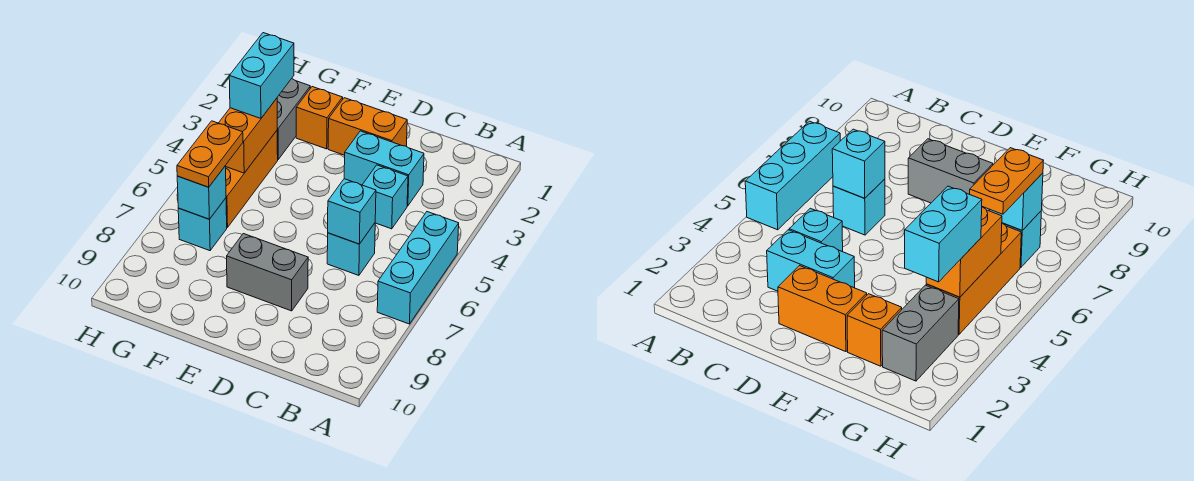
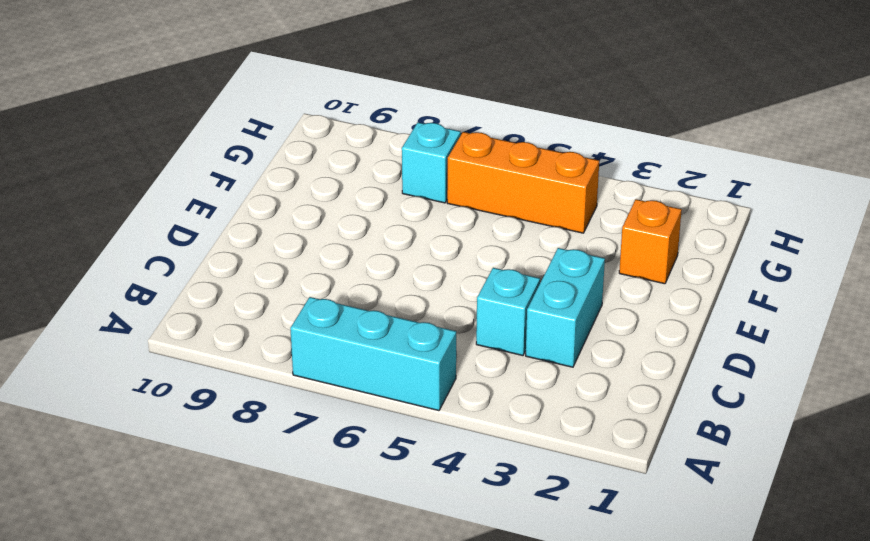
none -> cyan brick C6 level 1
none -> orange brick D2:E2 level 1
none -> grey brick D8:E8 level 1

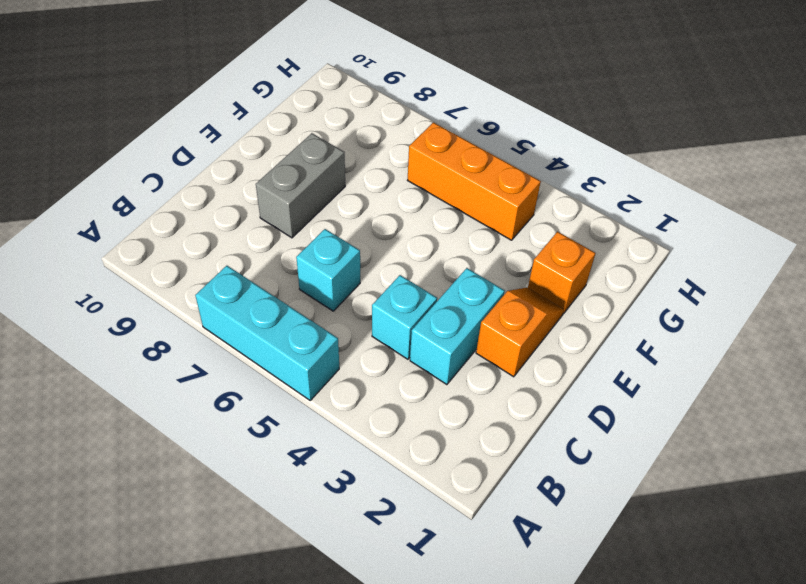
orange slope D2:E2 level 1 top D -> orange brick D2:E2 level 1
none -> grey brick G2:G3 level 1
none -> cyan brick G7 level 1
none -> cyan brick C6 level 2

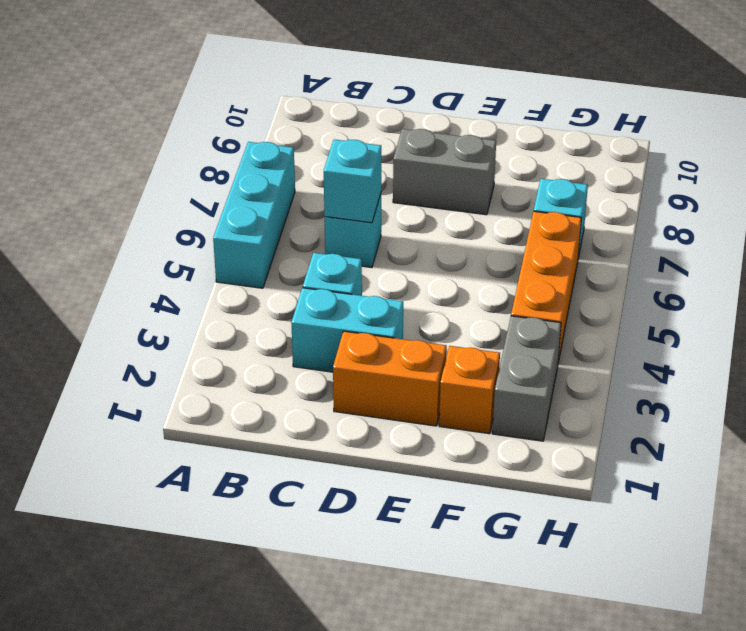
none -> orange brick G4:G5 level 2
none -> cyan brick G7 level 2
none -> cyan brick G3:G4 level 3

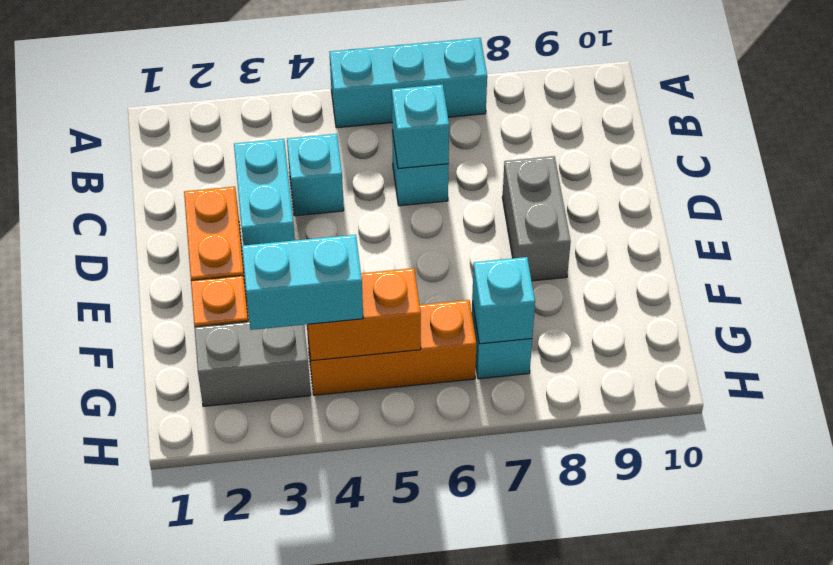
none -> orange plate G6:G7 level 3

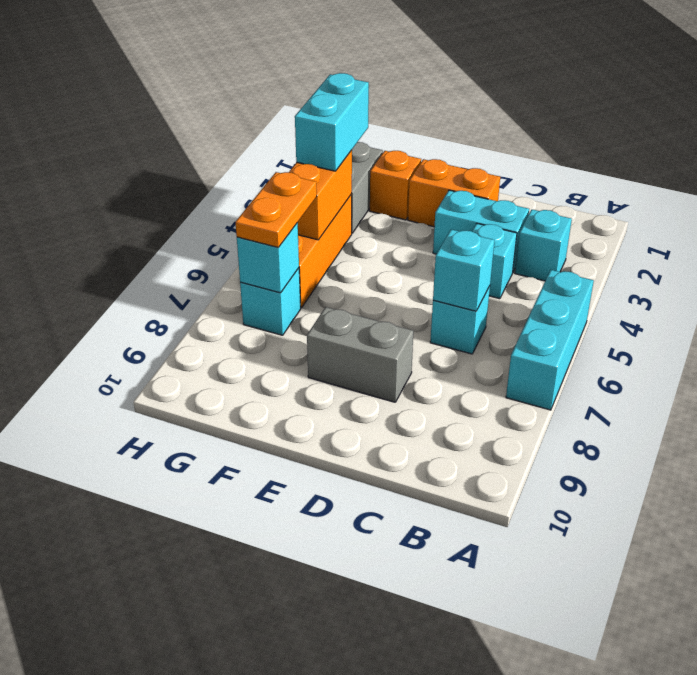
cyan brick B3 level 1 -> none

